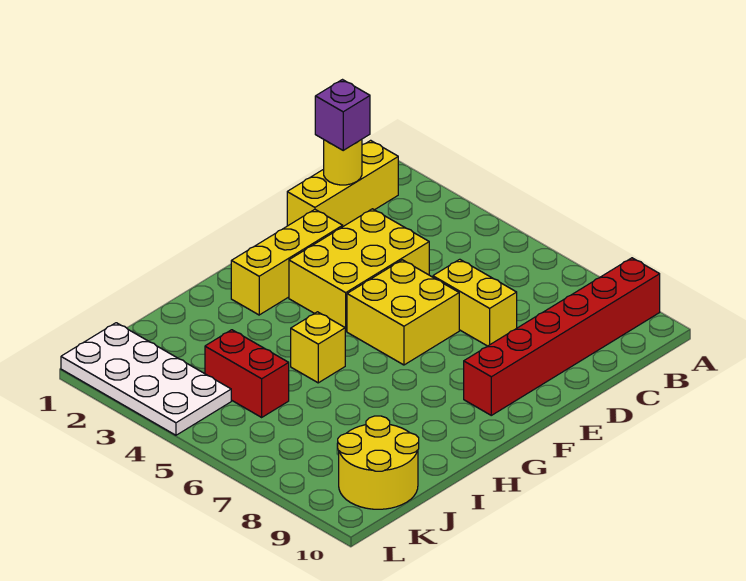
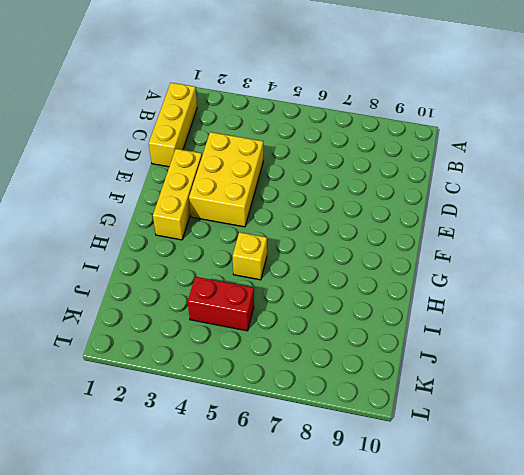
none -> red brick A9:F9 level 1
none -> yellow brick D6:D7 level 1
none -> yellow brick E5:F6 level 1

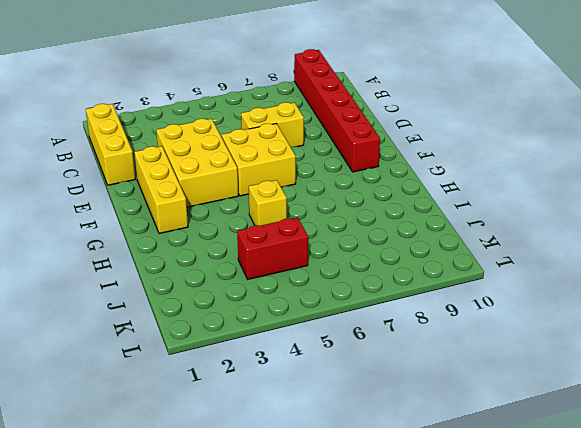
none -> yellow round brick J9:K10 level 1
none -> white plate K1:L4 level 1
none -> yellow round brick C1 level 2

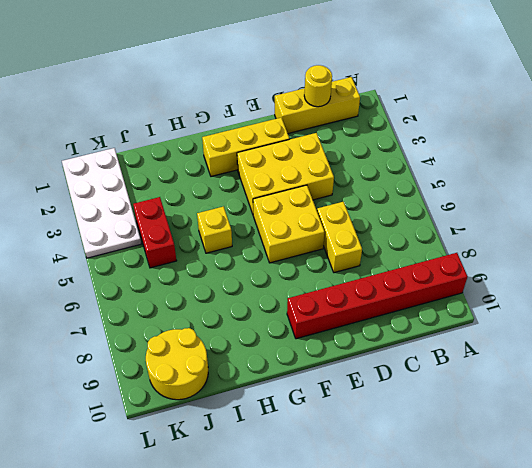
none -> purple brick C1 level 3

